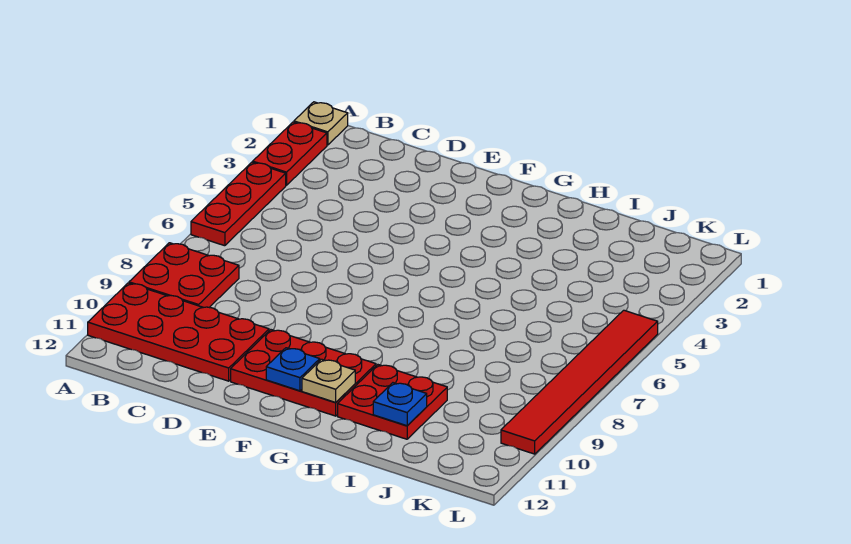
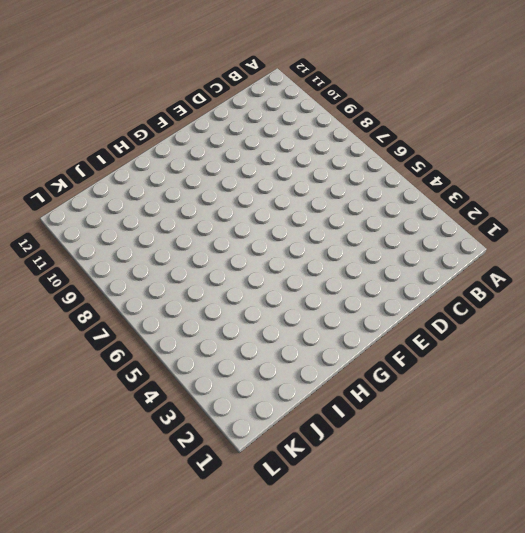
none -> tan plate A1 level 1
none -> red plate A2:A3 level 1

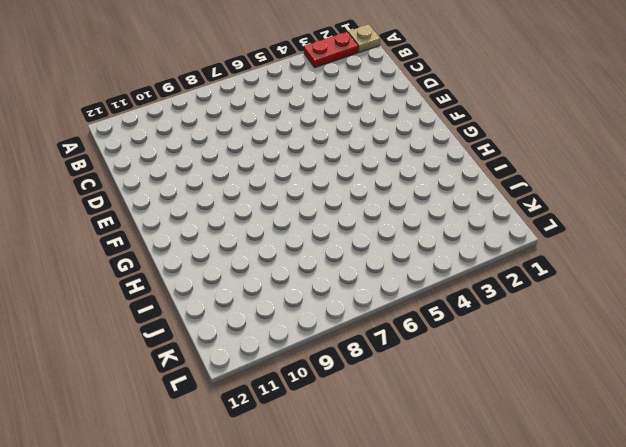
none -> red plate A4:A6 level 1
none -> red plate A8:B9 level 1

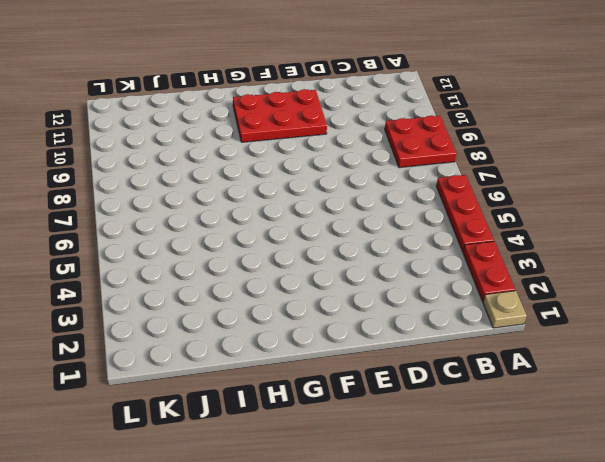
none -> red plate A10:D11 level 1
none -> red plate H10:I11 level 1

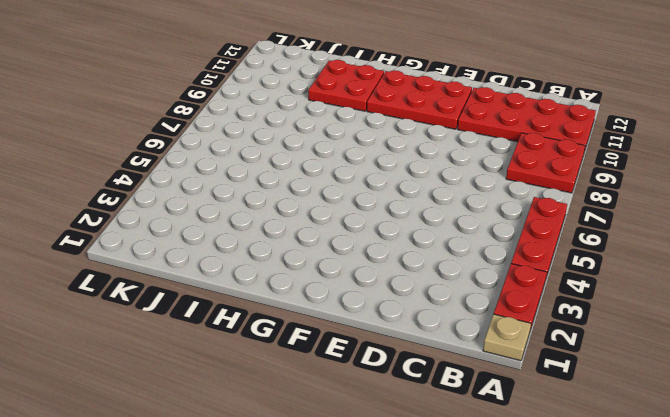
none -> red tile L5:L10 level 1
none -> blue plate F11 level 2

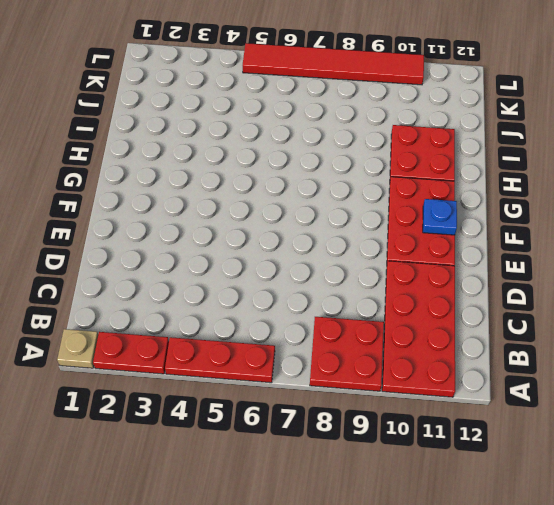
none -> tan plate G11 level 2
none -> blue plate I11 level 2

